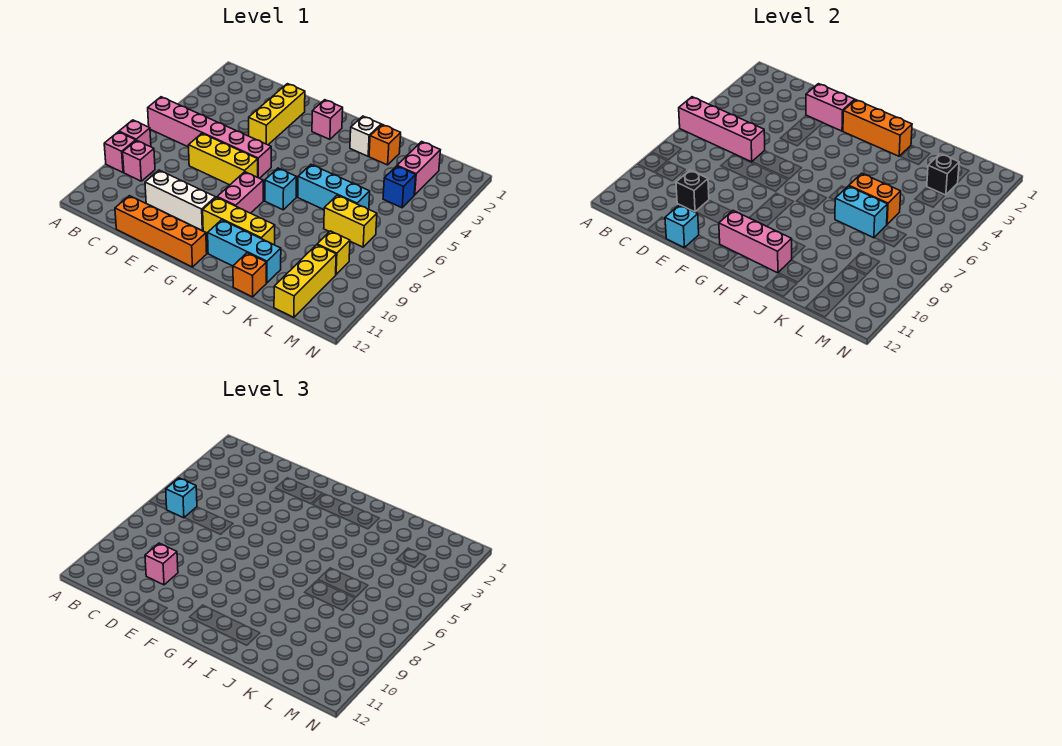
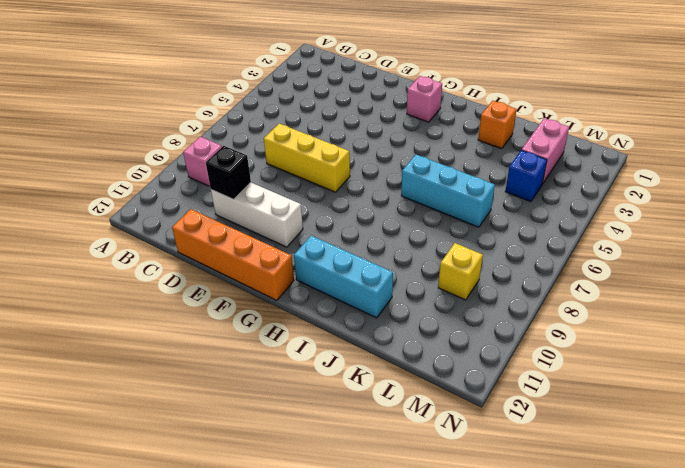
none -> pink brick A6:F6 level 1
none -> pink brick A8 level 1
none -> pink brick A9 level 1
none -> yellow brick E2:E4 level 1

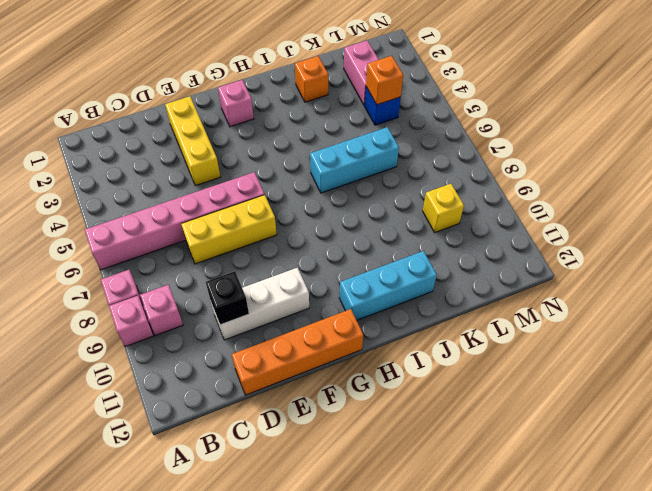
orange brick L4 level 2 -> orange brick J12 level 1
none -> pink brick G8:G9 level 1
none -> yellow brick G10:I10 level 1
none -> cyan brick H7 level 1
none -> white brick I2 level 1

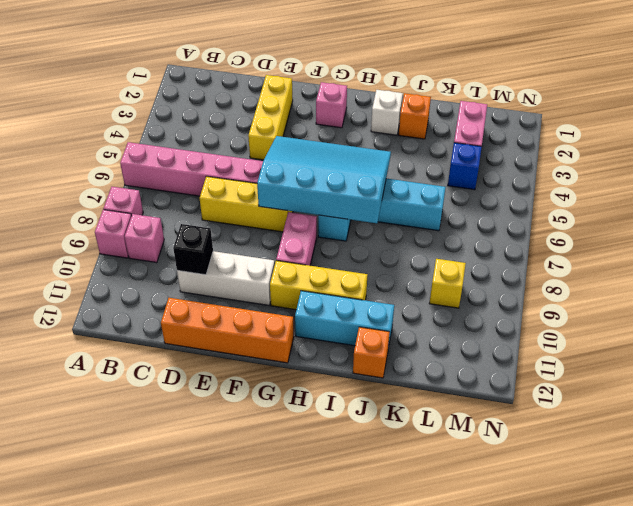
cyan slope F5:I7 level 2 top 7 -> none
none -> yellow brick K7:L7 level 1
none -> yellow brick L10:L12 level 1
none -> pink brick A6:D6 level 2
none -> pink brick E2:F2 level 2

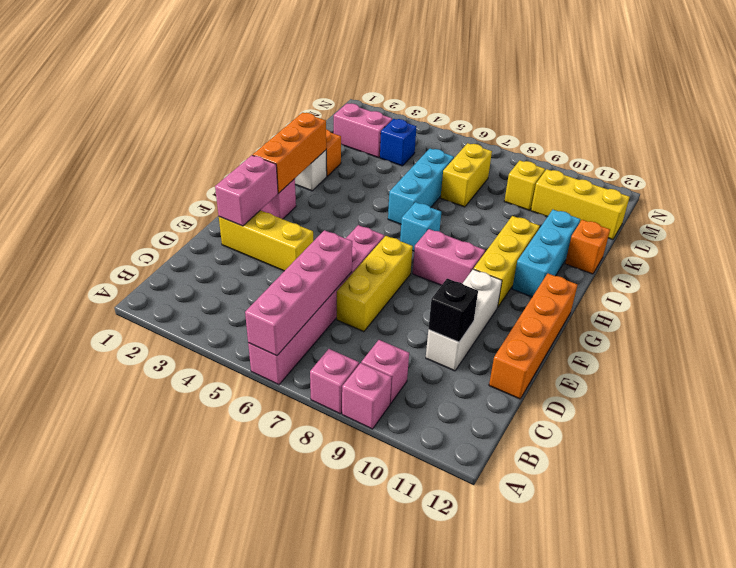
none -> cyan brick E12 level 2
none -> pink brick G11:I11 level 2
none -> orange brick J6:K6 level 2
none -> cyan brick J7:K7 level 2

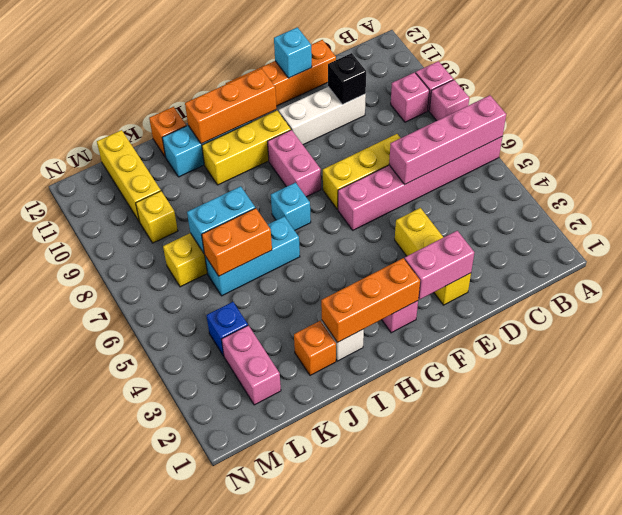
orange brick G11:I11 level 2 -> pink brick G11:I11 level 2
none -> black brick L3 level 2
none -> cyan brick B6 level 3
none -> pink brick D10 level 3

